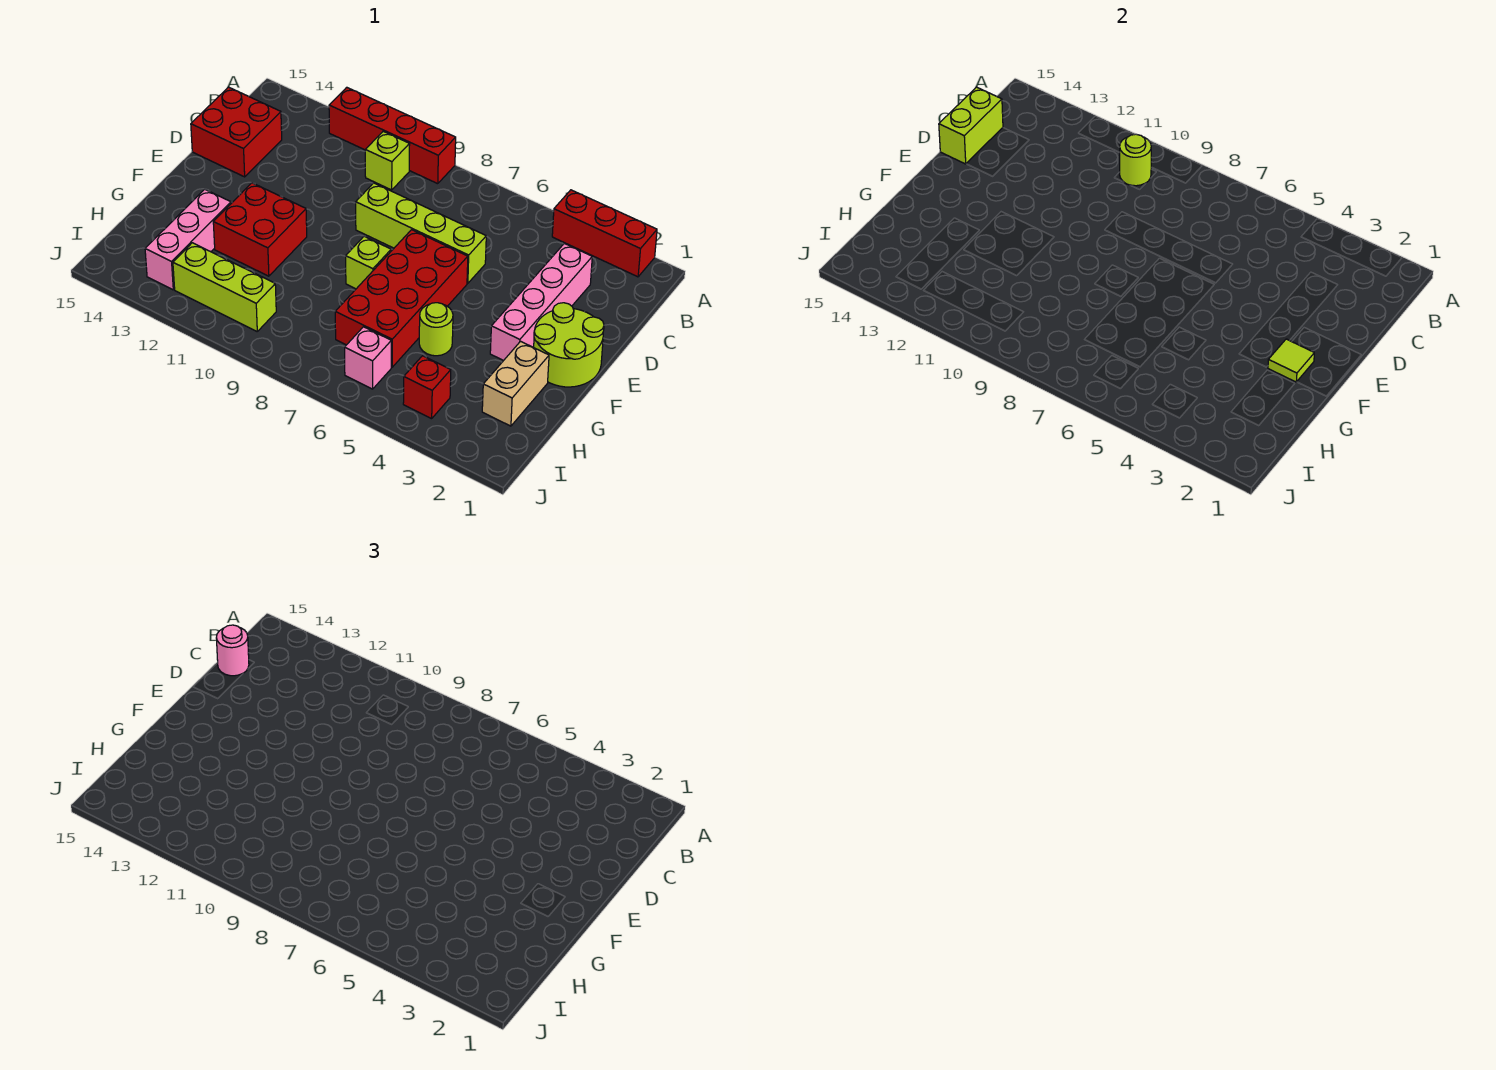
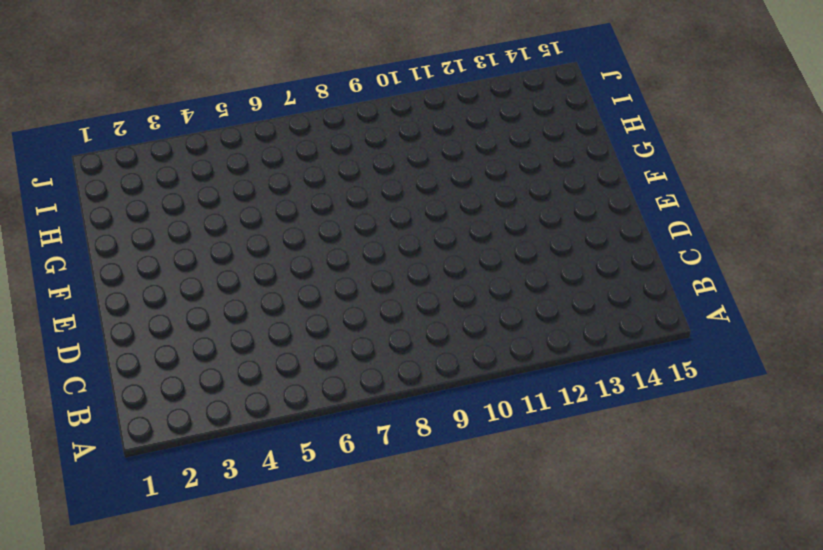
none -> red brick A2:A4 level 1
none -> red brick A9:A12 level 1
none -> lime brick B10 level 1

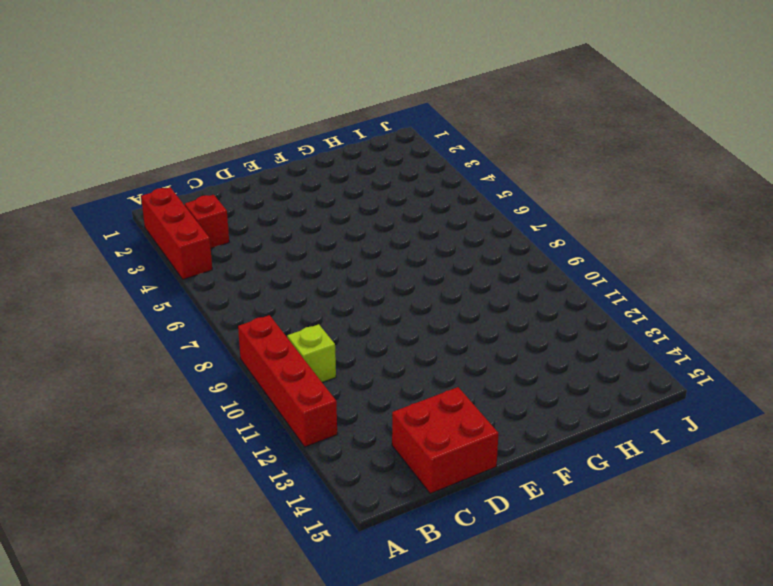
red brick B3 level 1 -> red brick I4 level 1
none -> pink brick C3:F3 level 1
none -> lime brick D6:D9 level 1
none -> lime round brick E1:F2 level 1

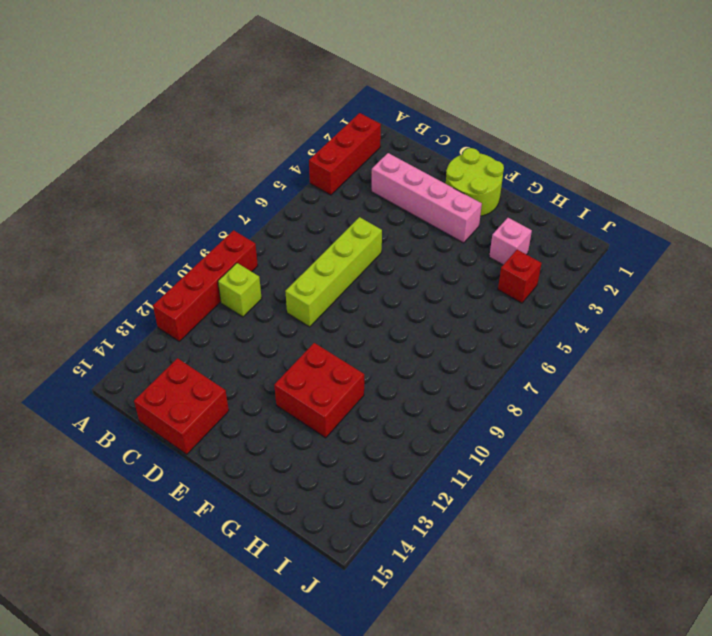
pink brick H3 level 1 -> pink brick I6 level 1
none -> red brick E6:H7 level 1
none -> lime brick F8 level 1
none -> tan brick G2:H2 level 1

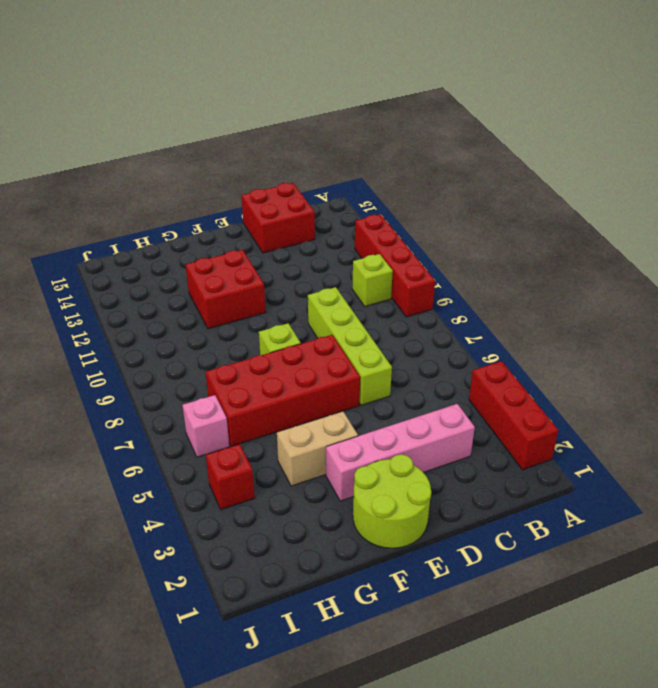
tan brick F4:G4 level 1 -> tan brick G2:H2 level 1
none -> lime round brick G5 level 1
none -> pink brick G13:I13 level 1
none -> lime brick I10:I12 level 1

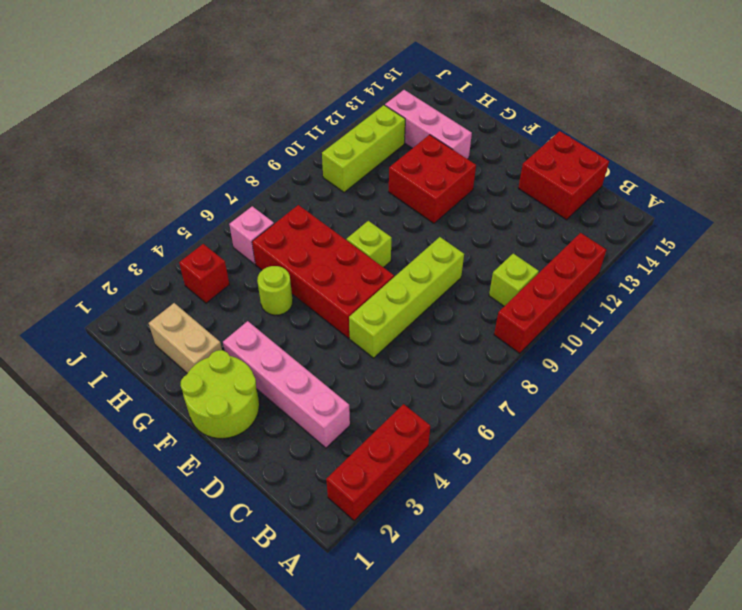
none -> lime round brick B10 level 2
none -> lime brick C15:D15 level 2
none -> lime tile F2 level 2

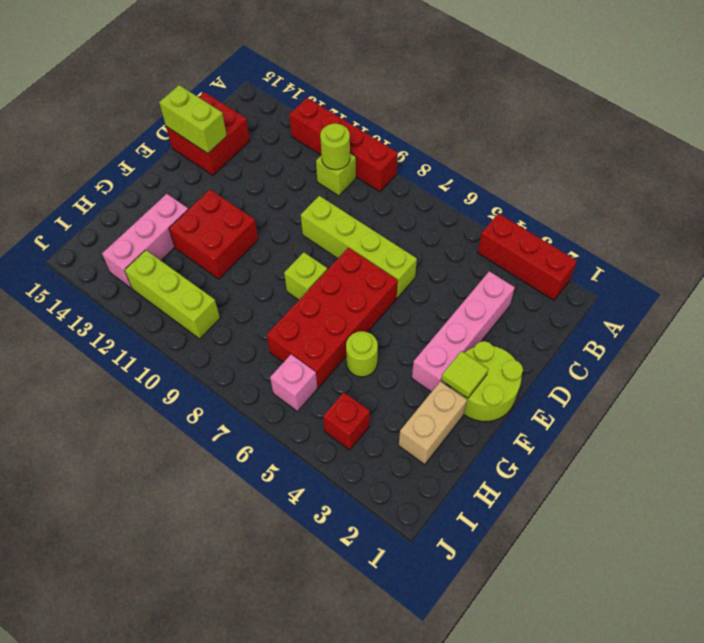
lime brick D14:D15 level 2 -> lime brick C15:D15 level 2
none -> pink round brick C15 level 3

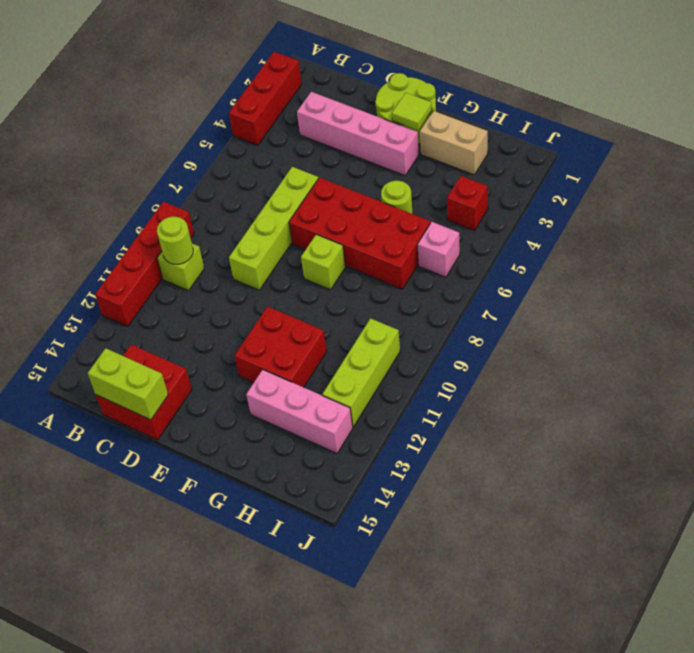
none -> pink round brick C15 level 3

